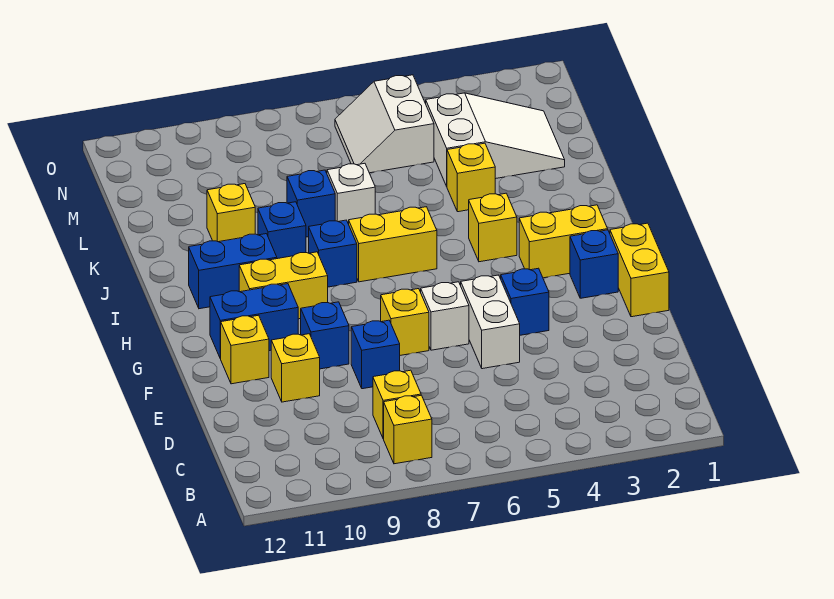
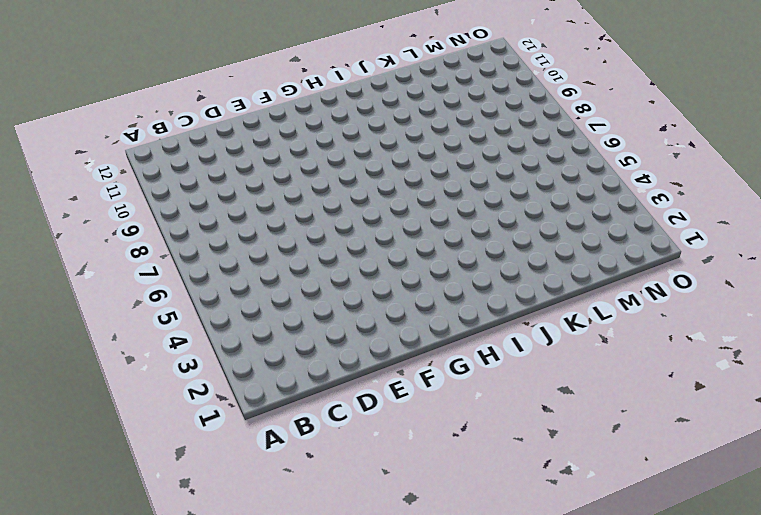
none -> yellow brick B8 level 1
none -> yellow brick C8 level 1
none -> white brick E5:F5 level 1

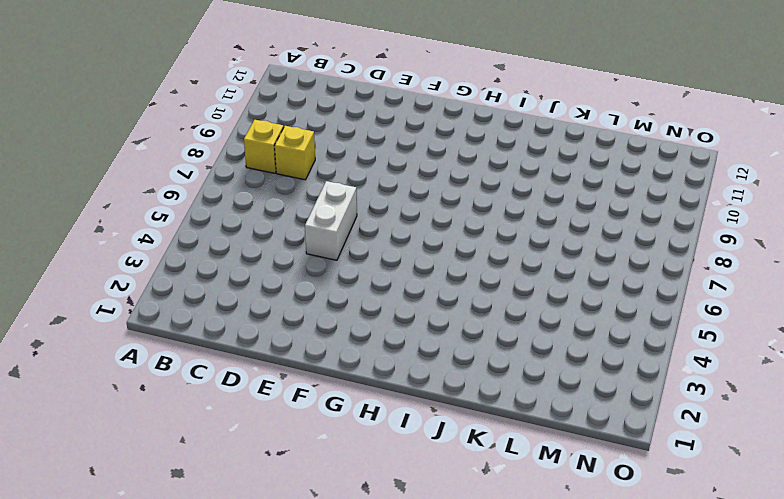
white brick E5:E6 level 1 -> white brick E5:F5 level 1
none -> blue brick E8 level 1
none -> yellow brick E10 level 1
none -> yellow brick F1:G1 level 1

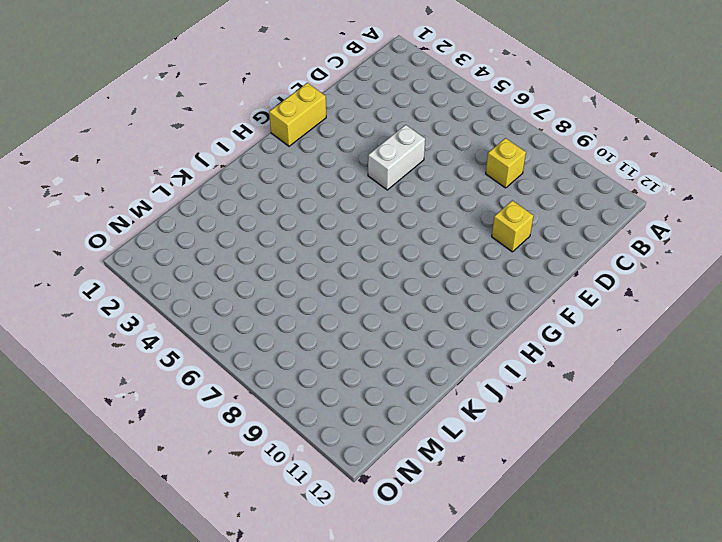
none -> yellow brick B8 level 1
none -> blue brick E8 level 1
none -> blue brick F4 level 1

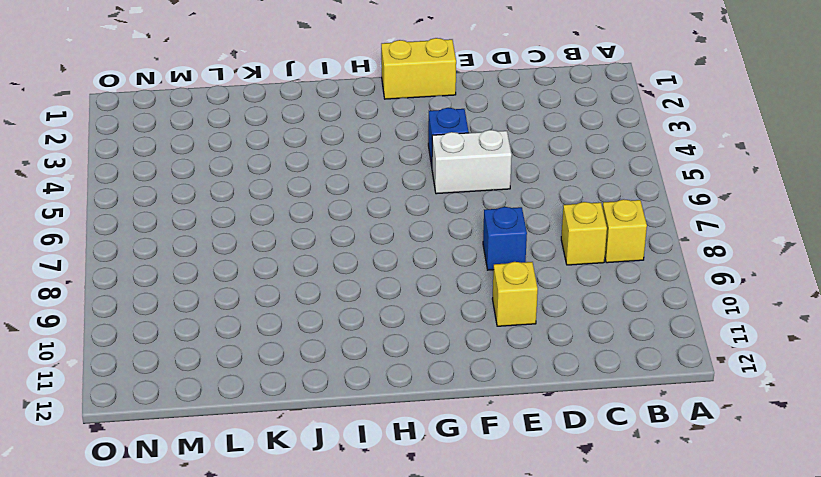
none -> white brick F6 level 1
none -> yellow brick F7 level 1
none -> blue brick F9 level 1

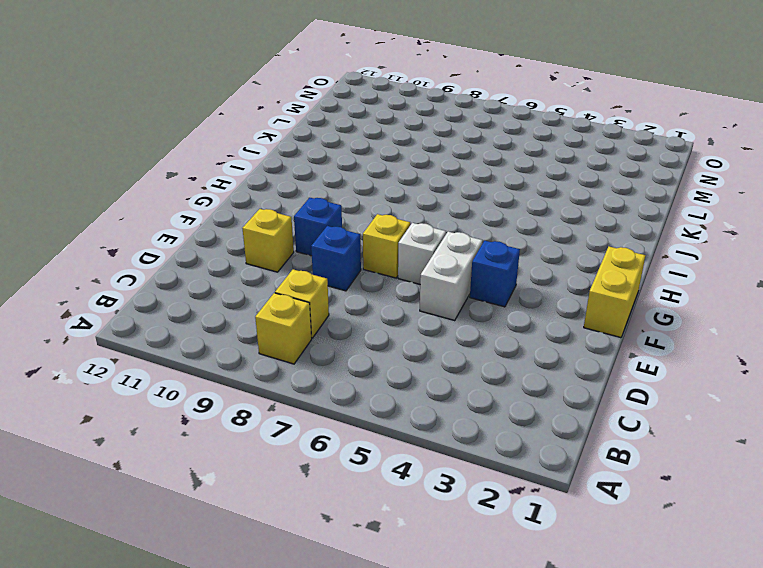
none -> yellow brick F11 level 1
none -> blue brick G2 level 1
none -> blue brick G10:G11 level 1

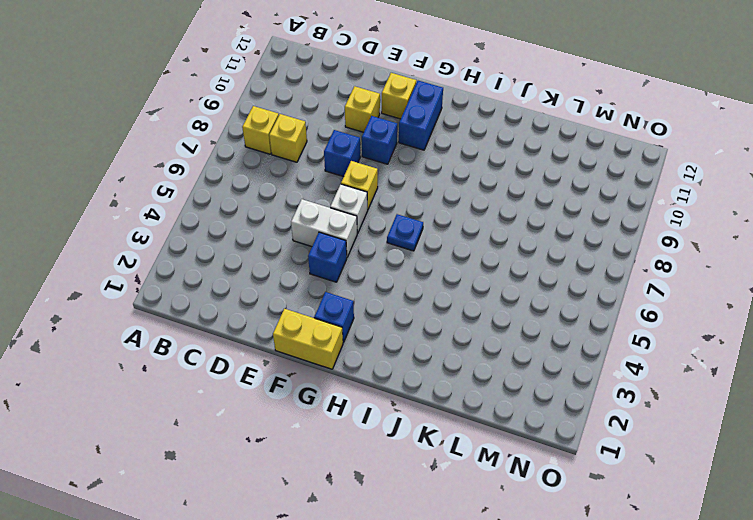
blue plate H6 level 1 -> none
none -> yellow brick H2:H3 level 1
none -> yellow brick H9:H10 level 1
none -> yellow brick I4 level 1

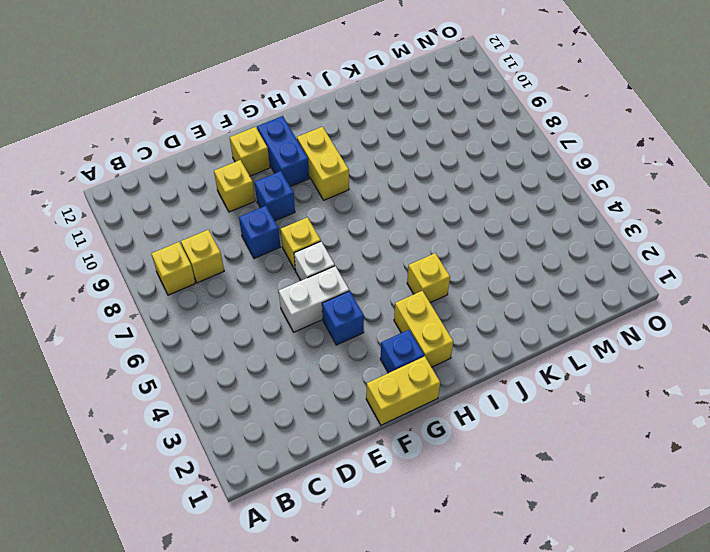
none -> yellow brick I6:I7 level 1
none -> blue brick I8 level 1
none -> blue brick I10:I11 level 1

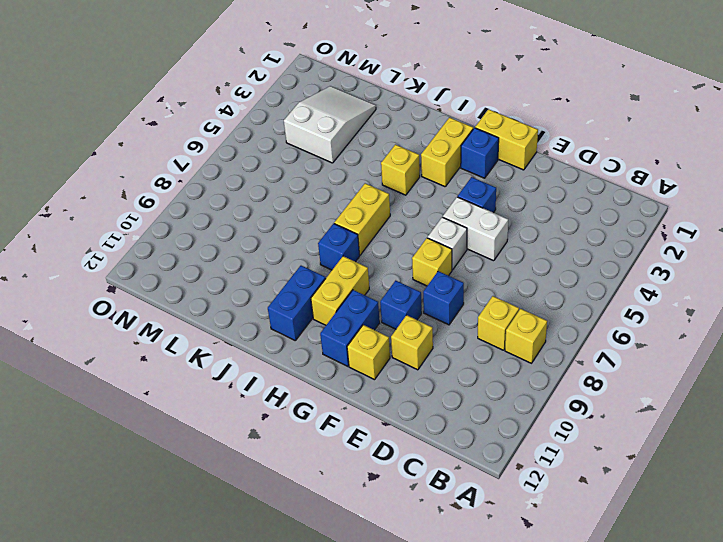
none -> blue brick J9 level 1
none -> yellow brick K4 level 1
none -> white brick K7 level 1

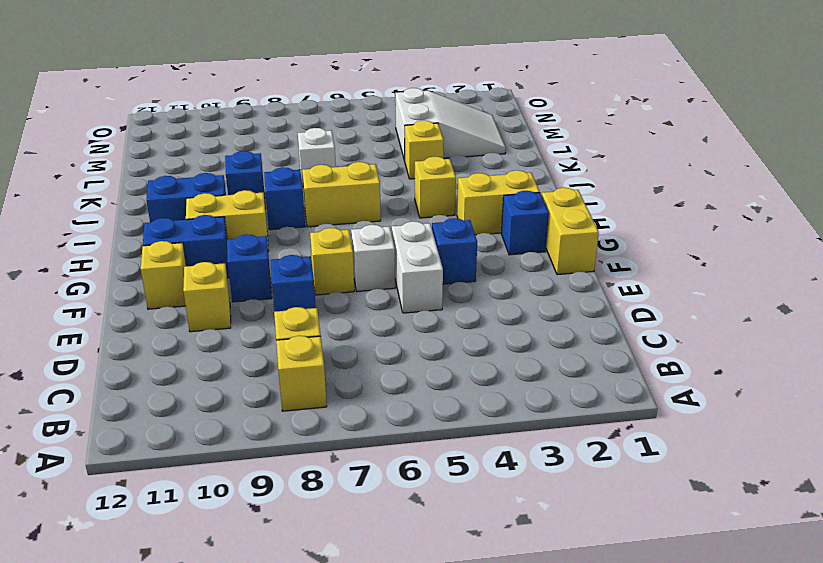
none -> blue brick K8 level 1
none -> yellow brick K10 level 1
none -> white slope M5:N6 level 1 top 5

